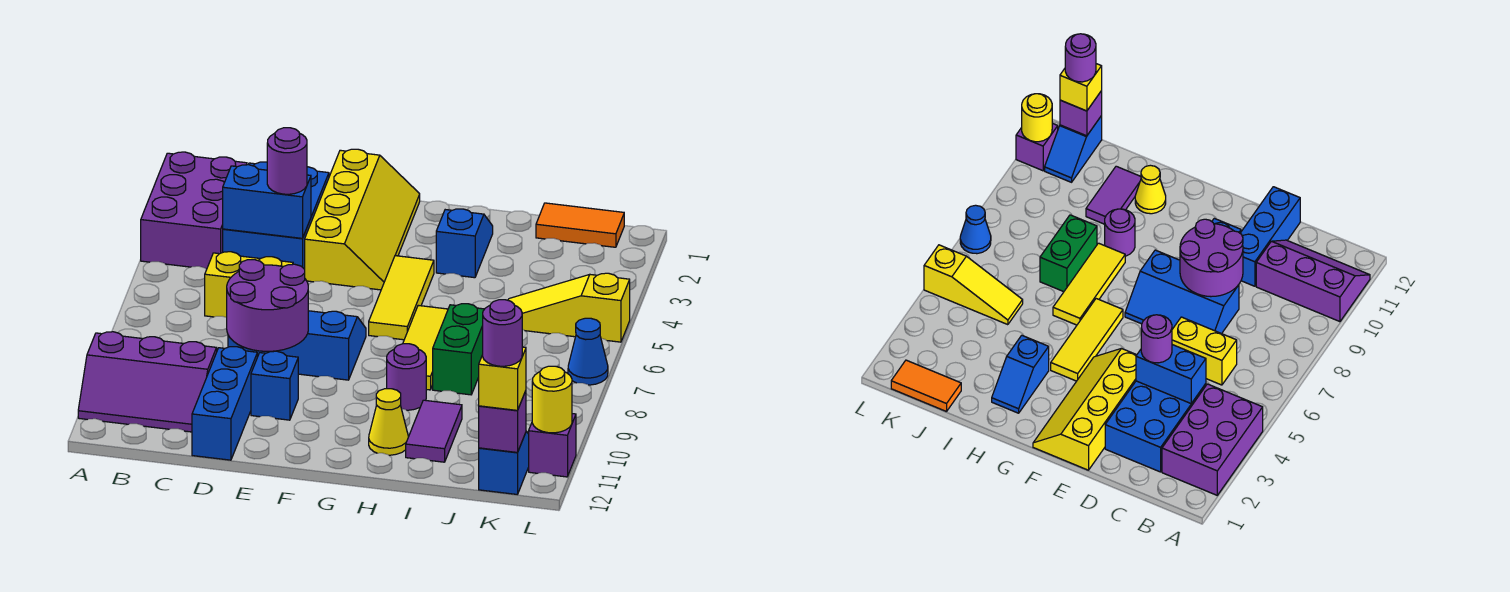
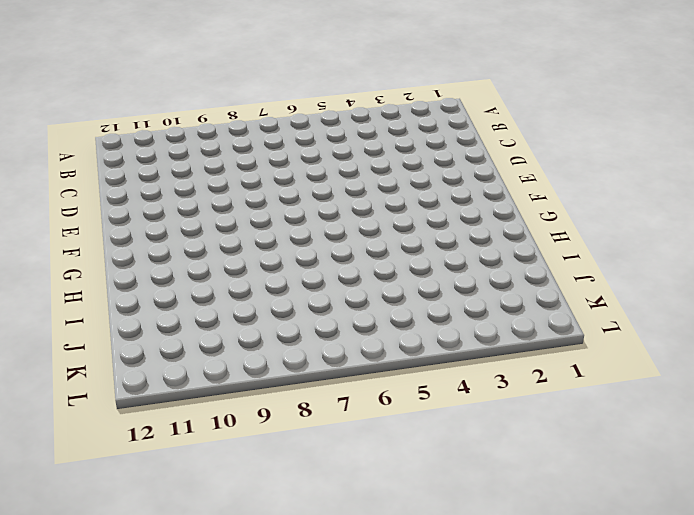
none -> purple brick A2:B4 level 1
none -> purple slope A10:C11 level 1 top 10
none -> blue brick C2:D4 level 1

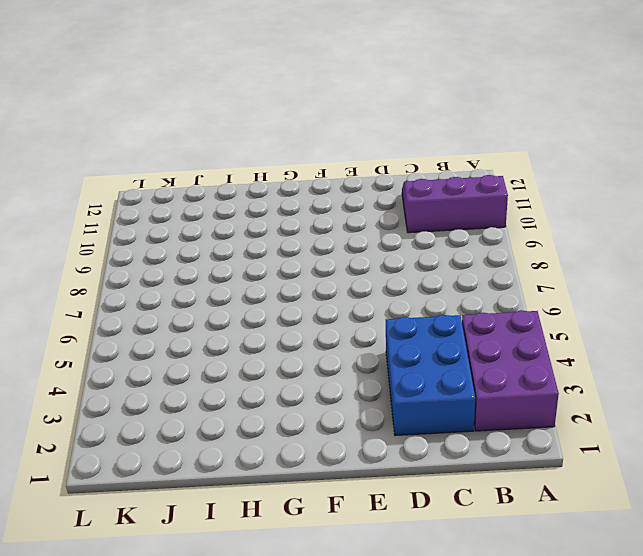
none -> yellow brick C6:D6 level 1
none -> blue slope D7:F8 level 1 top 8
none -> blue brick D10:D12 level 1

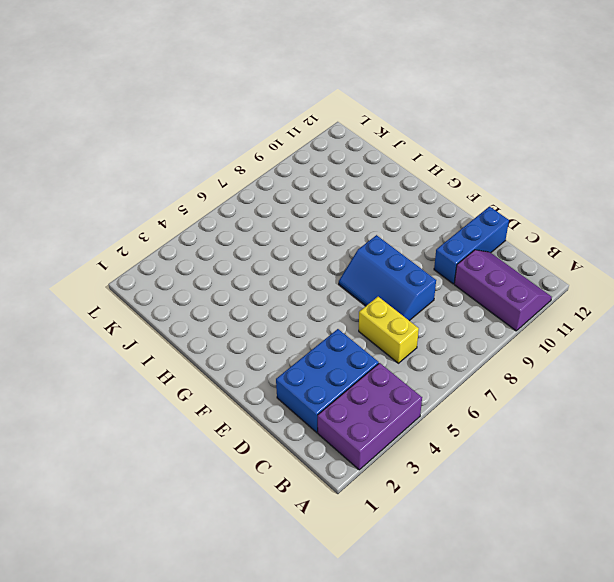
none -> yellow slope E1:F4 level 1 top E
none -> blue brick E10 level 1
none -> yellow tile G4:G6 level 1

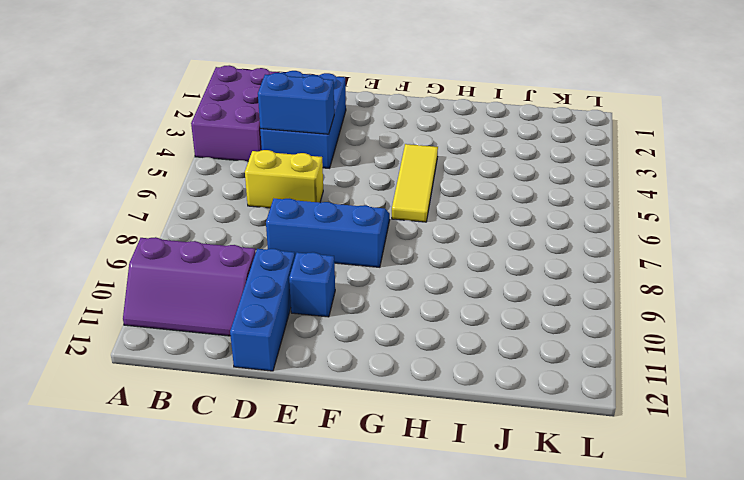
none -> yellow slope E1:F4 level 1 top E
none -> blue slope H2:H3 level 1 top 3
none -> yellow tile H6:H8 level 1

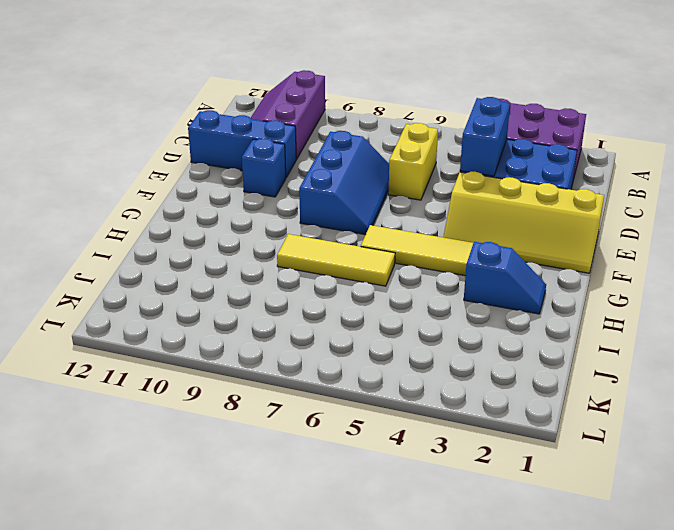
none -> purple round brick H9 level 1
none -> yellow cone H11 level 1
none -> green brick I7:I8 level 1

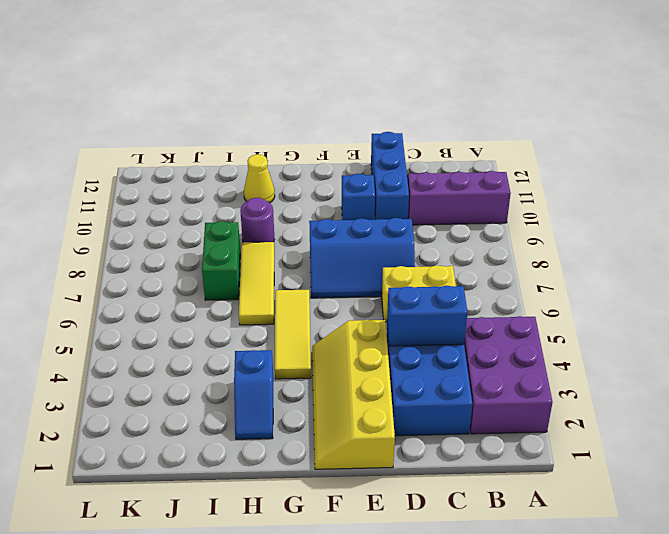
none -> purple tile I10:I11 level 1
none -> orange tile J1:K1 level 1
none -> yellow slope J5:L5 level 1 top L

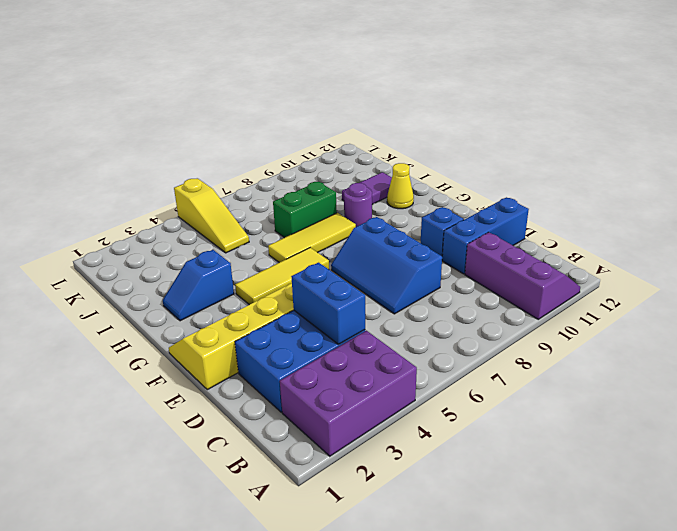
none -> yellow brick C6:D6 level 1
none -> orange tile J1:K1 level 1
none -> blue slope K11:K12 level 1 top 12

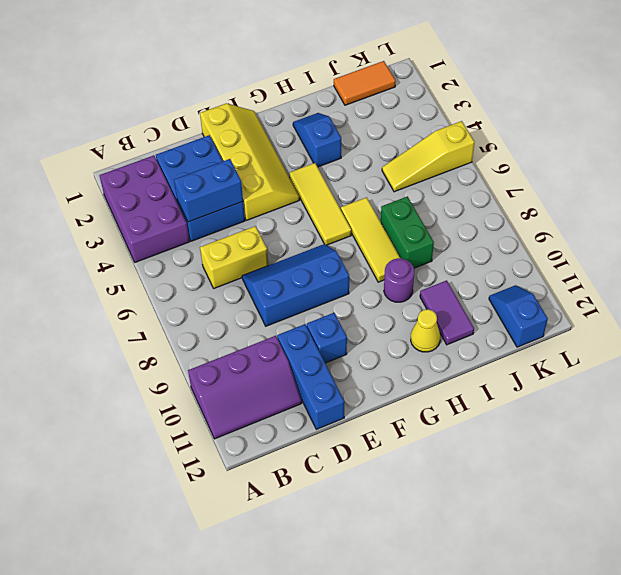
none -> blue cone L7 level 1
none -> purple brick L11 level 1
none -> purple round brick D8:E9 level 2

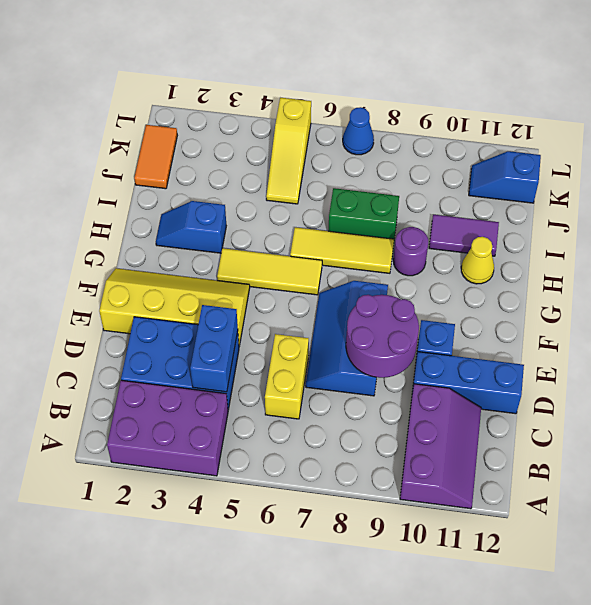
none -> purple brick L11 level 1
none -> purple brick K12 level 2
none -> yellow round brick L11 level 2

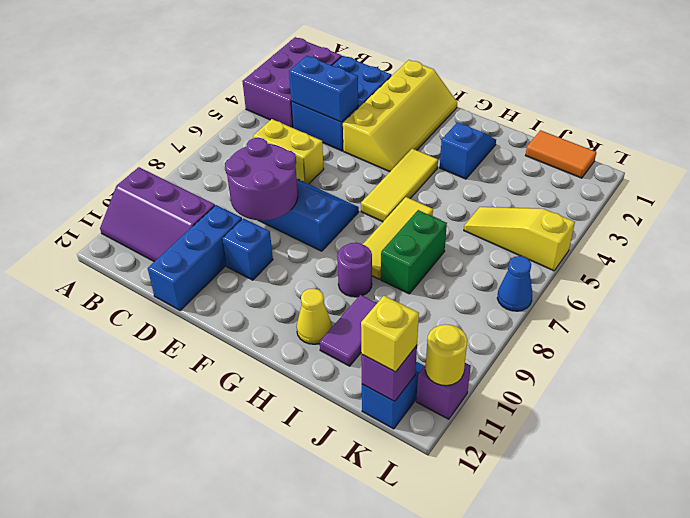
none -> purple round brick D4 level 3
none -> purple round brick K12 level 4

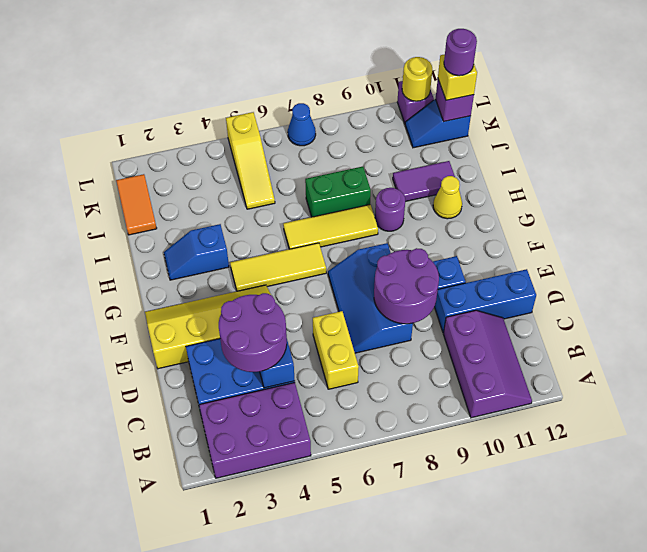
purple round brick C3:D4 level 3 -> purple round brick D4 level 3

